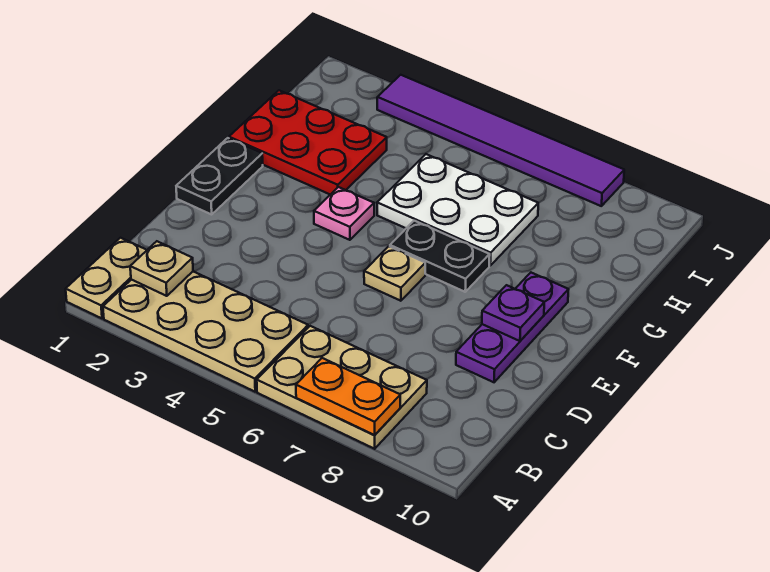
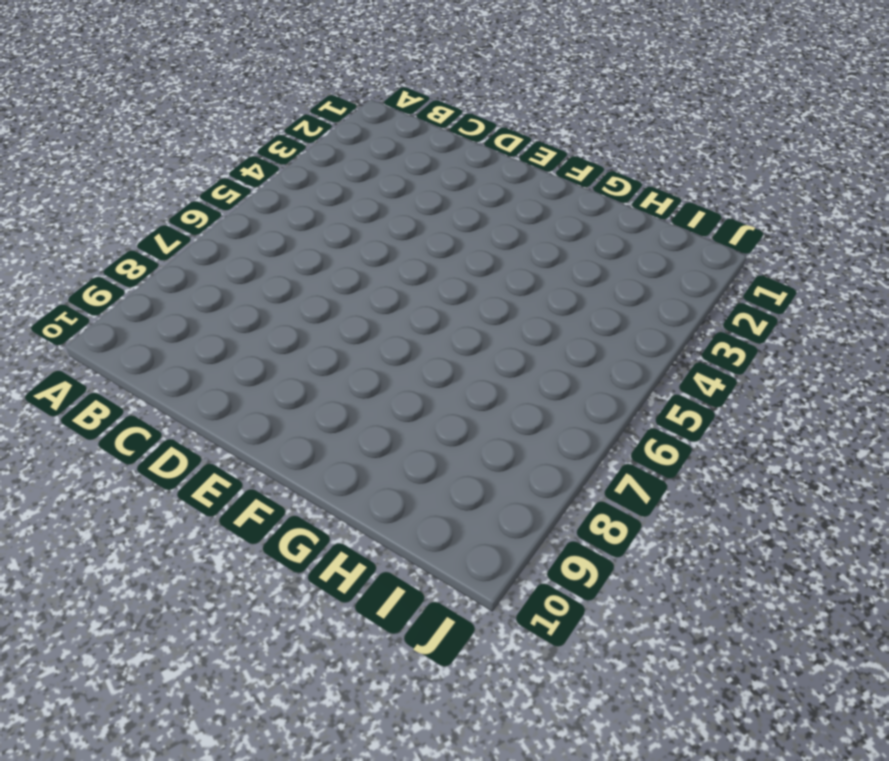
none -> tan plate A1:B1 level 1
none -> tan plate A2:B5 level 1
none -> tan plate A6:B8 level 1

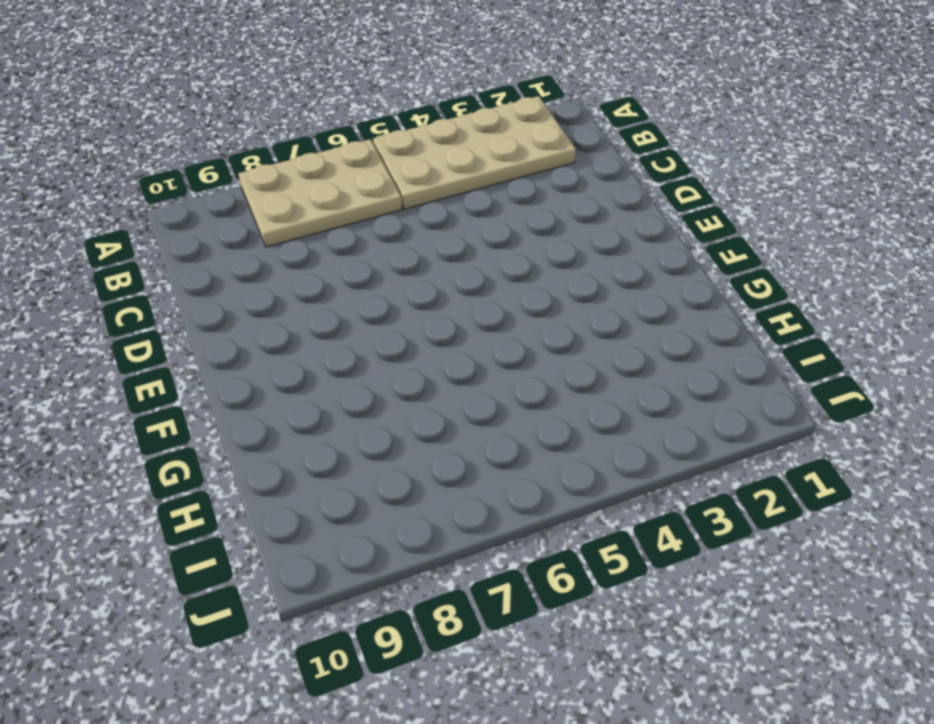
none -> tan plate A1:B1 level 1
none -> purple plate D9:F9 level 1
none -> black plate E1:F1 level 1

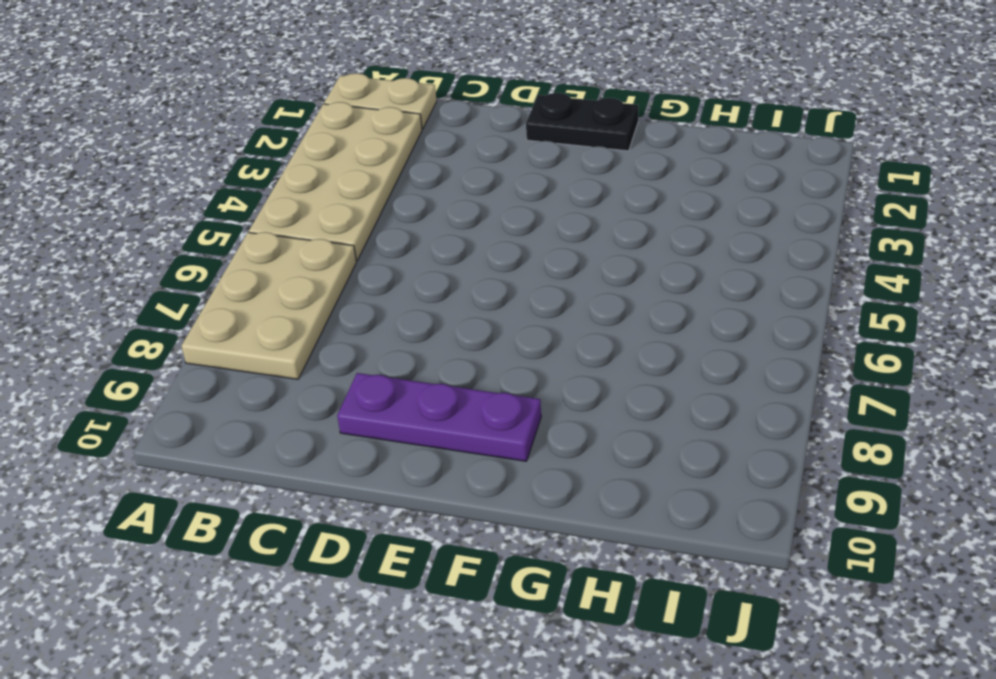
none -> tan plate E6 level 1
none -> pink plate F4 level 1
none -> black plate F6:F7 level 1

